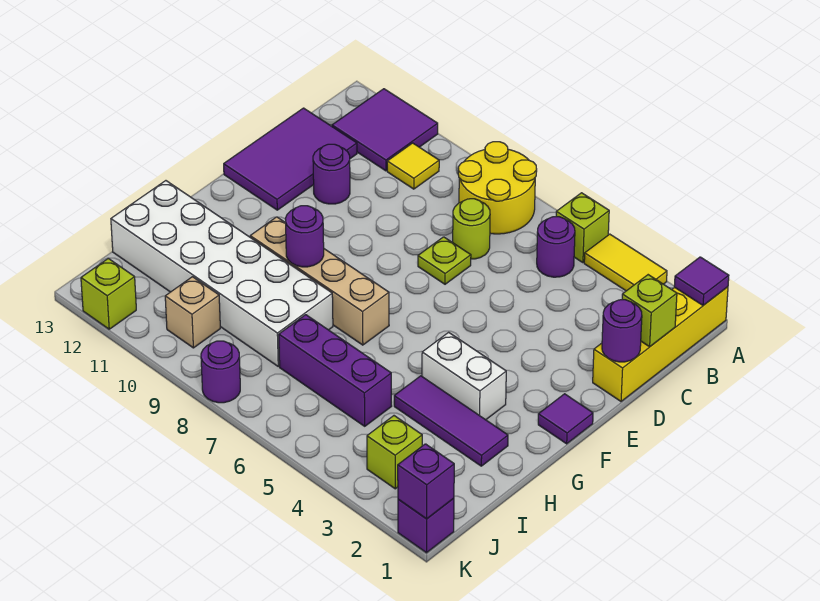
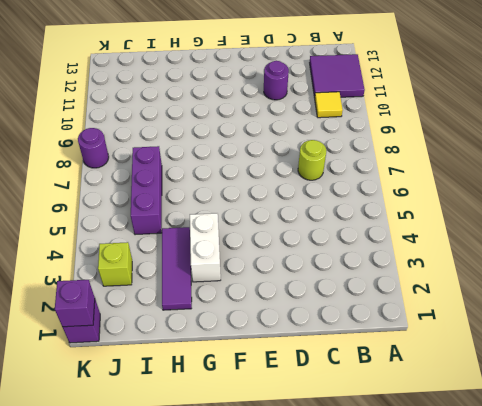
none -> yellow brick A1:D1 level 1
none -> yellow tile A3:A4 level 1
none -> lime brick A5 level 1

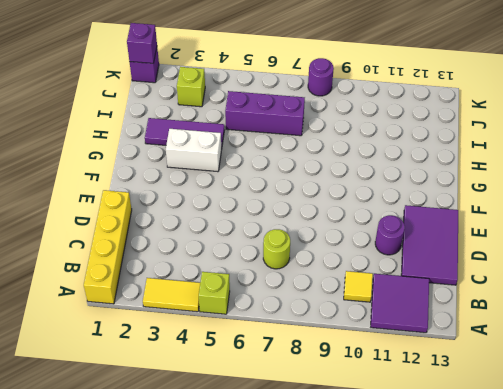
none -> yellow round brick A7:B8 level 1
none -> purple round brick B5 level 1
none -> lime plate D7 level 1

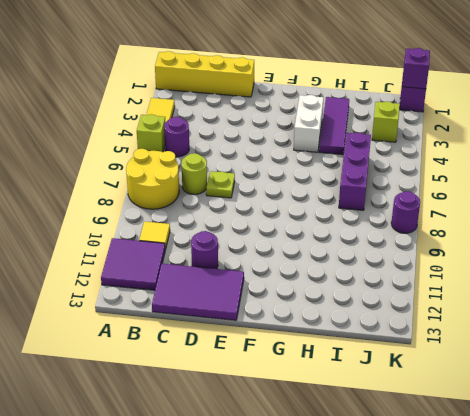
none -> purple tile F1 level 1
none -> tan brick G7:G10 level 1
none -> white brick H8:I13 level 1

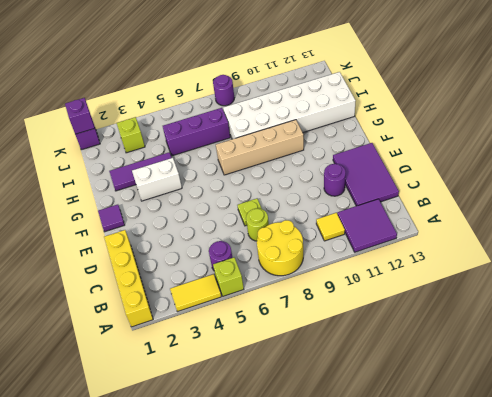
none -> tan brick J10 level 1
none -> lime brick K12 level 1
none -> purple tile A1 level 2

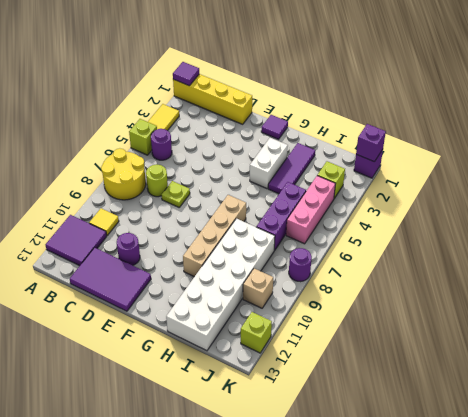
pink brick J4:J6 level 1 -> none
none -> lime brick C1 level 2
none -> purple round brick D1 level 2
none -> purple round brick G9 level 2

